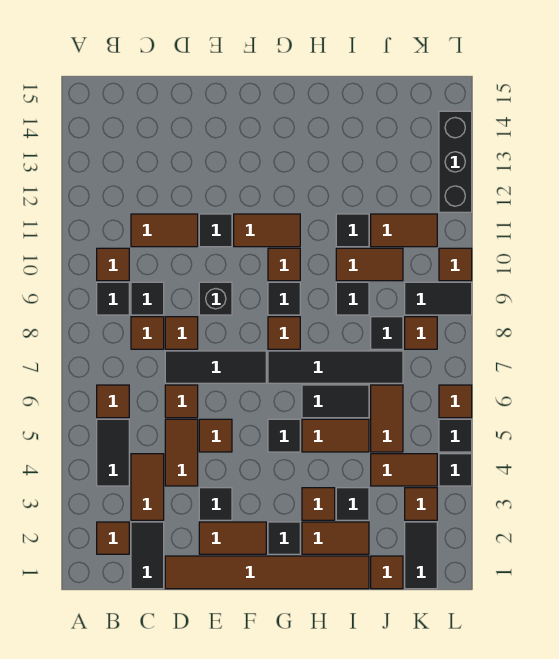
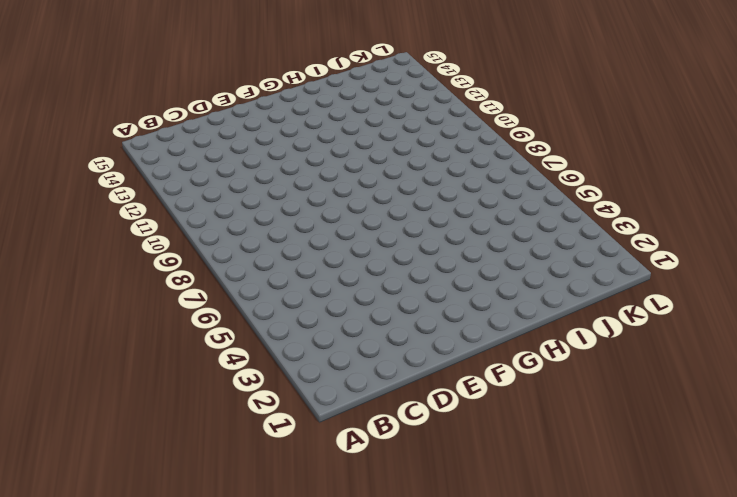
none -> brown tile B2 level 1
none -> black tile B4:B5 level 1
none -> brown tile B6 level 1
none -> black tile B9 level 1

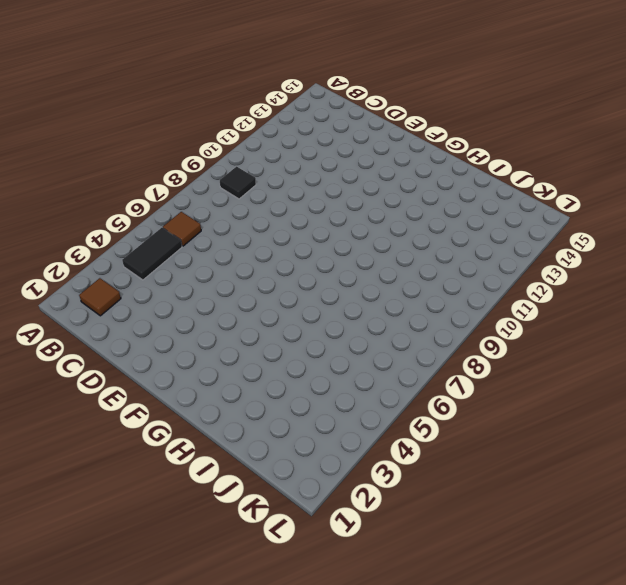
none -> brown tile B10 level 1
none -> black tile C1:C2 level 1
none -> brown tile C3:C4 level 1
none -> brown tile C8 level 1

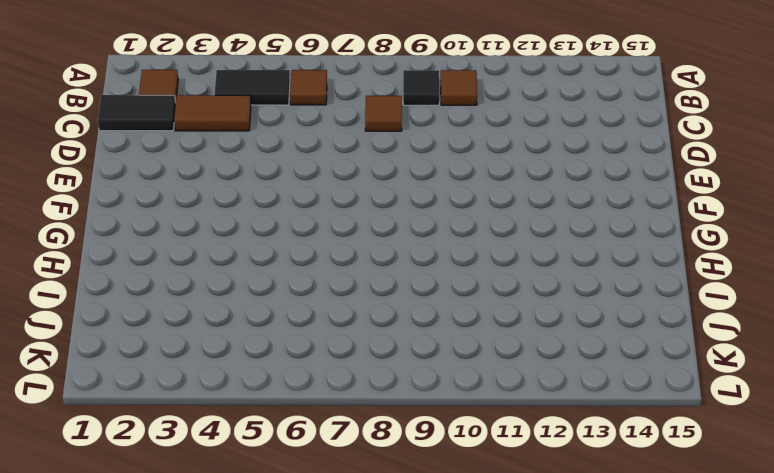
none -> black tile C9 level 1
none -> brown tile C11:D11 level 1
none -> brown tile D1:I1 level 1
none -> brown tile D4:D5 level 1

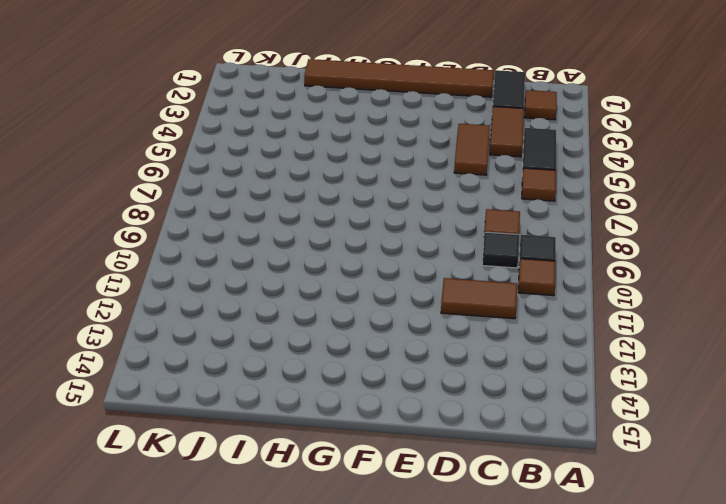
none -> brown tile D6 level 1
none -> black tile D7:F7 level 1
none -> brown tile D8 level 1
none -> brown tile E2:F2 level 1

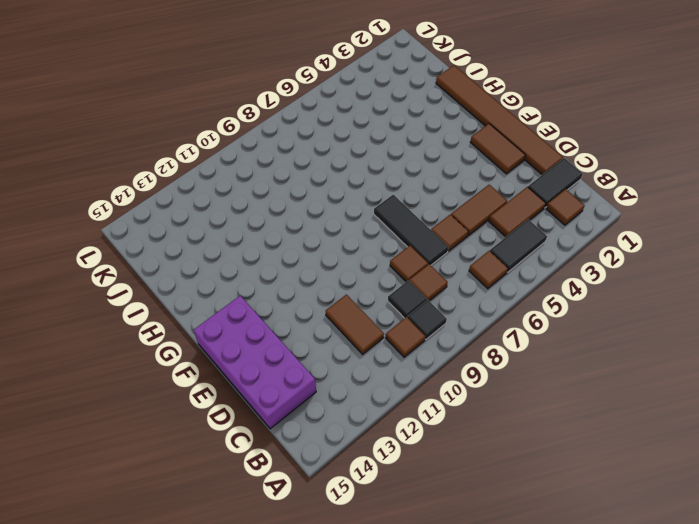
purple brick C14:F15 level 1 -> none
none -> black tile E3 level 1
none -> brown tile E5 level 1
none -> black brick E9 level 1
none -> black tile E11 level 1

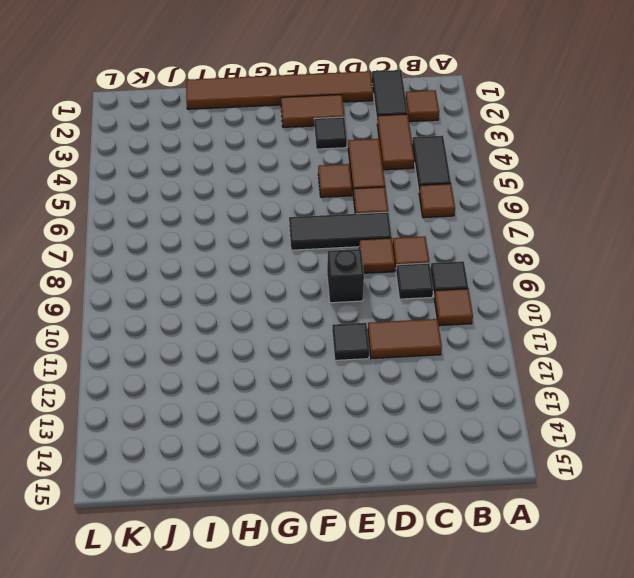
none -> brown tile F11:G11 level 1
none -> black tile G2 level 1
none -> black tile G5 level 1
none -> black tile G7:J7 level 1

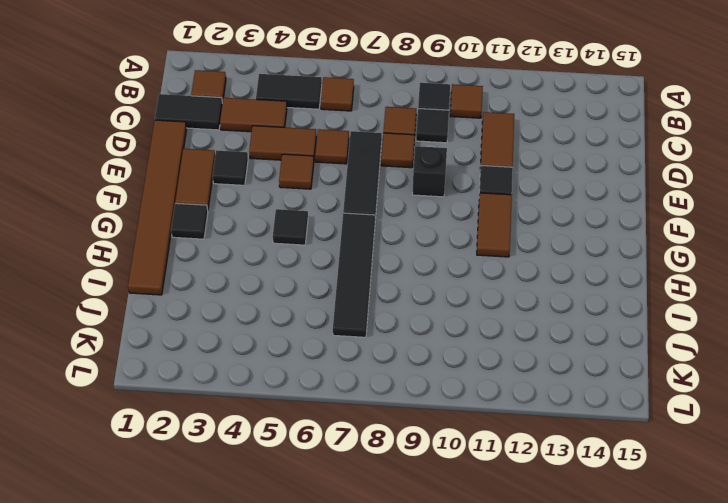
none -> brown tile G8 level 1
none -> black tile G9 level 1
none -> brown tile G10 level 1
none -> brown tile H2:I2 level 1

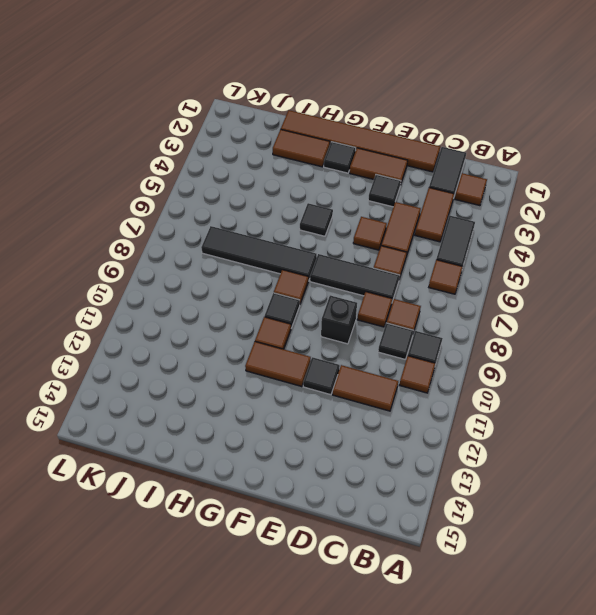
none -> brown tile H3 level 1
none -> brown tile H5:I5 level 1
none -> black tile H6:I6 level 1
none -> black tile I3 level 1

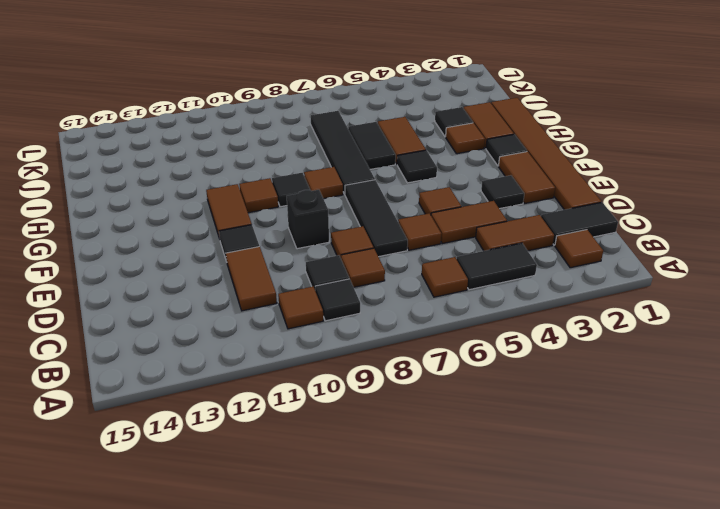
none -> black tile I9 level 1
none -> brown tile I10:J10 level 1
none -> black tile I11 level 1
none -> brown tile J1 level 1

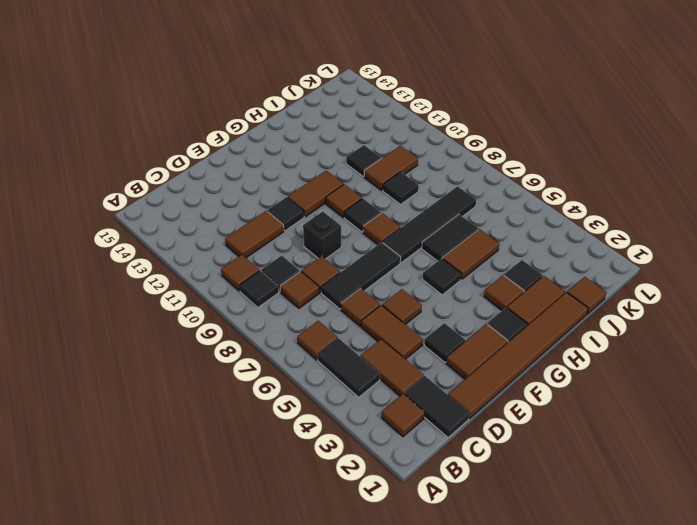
none -> brown tile J4:K4 level 1
none -> brown tile J5:J6 level 1
none -> black tile J8 level 1
none -> brown tile J11:K11 level 1

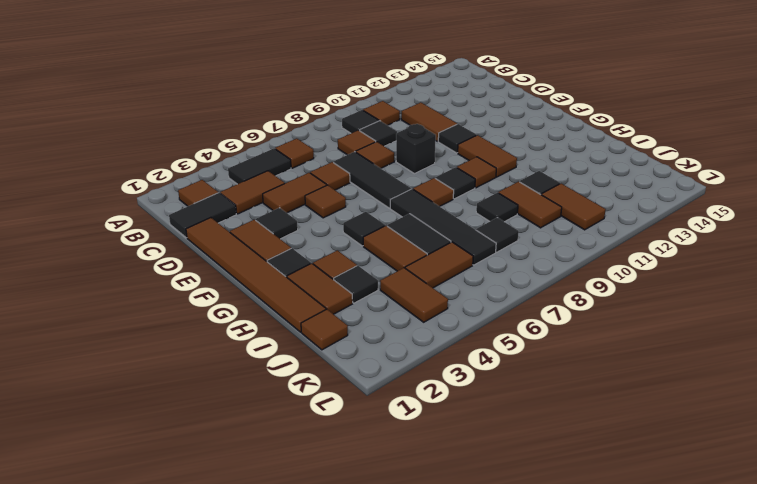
none -> black tile K1:K2 level 1
none -> brown tile K3 level 1
none -> brown tile K8 level 1
none -> black tile K9:L9 level 1

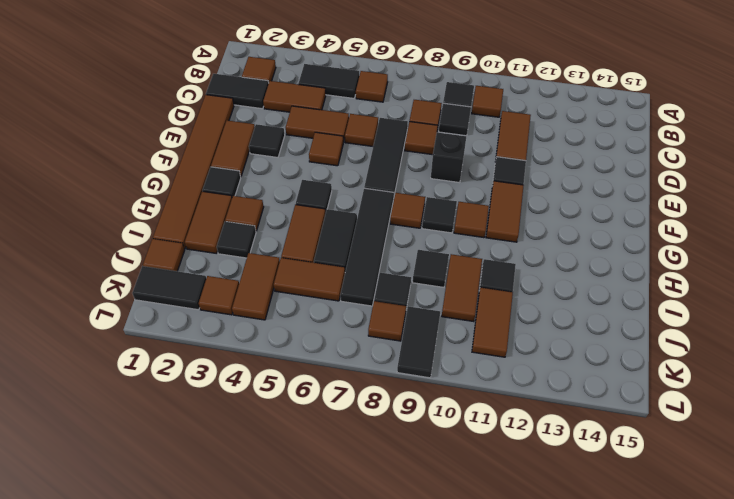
none -> black tile L4 level 1
none -> black tile L5 level 1
none -> brown tile L6 level 1
none -> brown tile L10 level 1

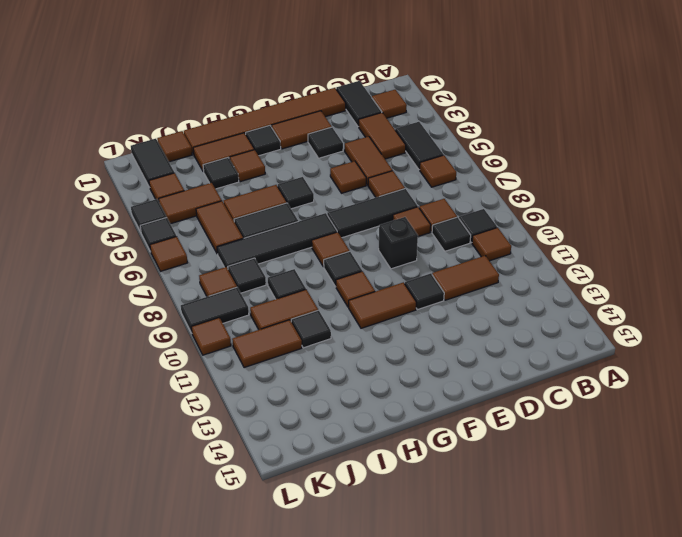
none -> black brick L12:L14 level 1

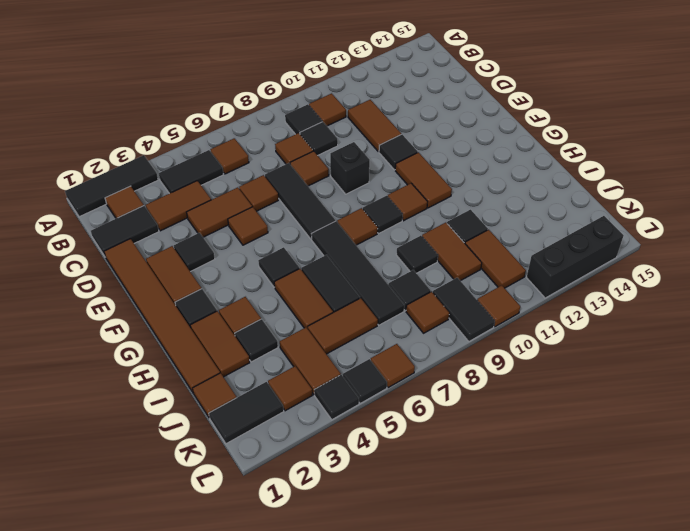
black tile A1:A3 level 1 -> none

